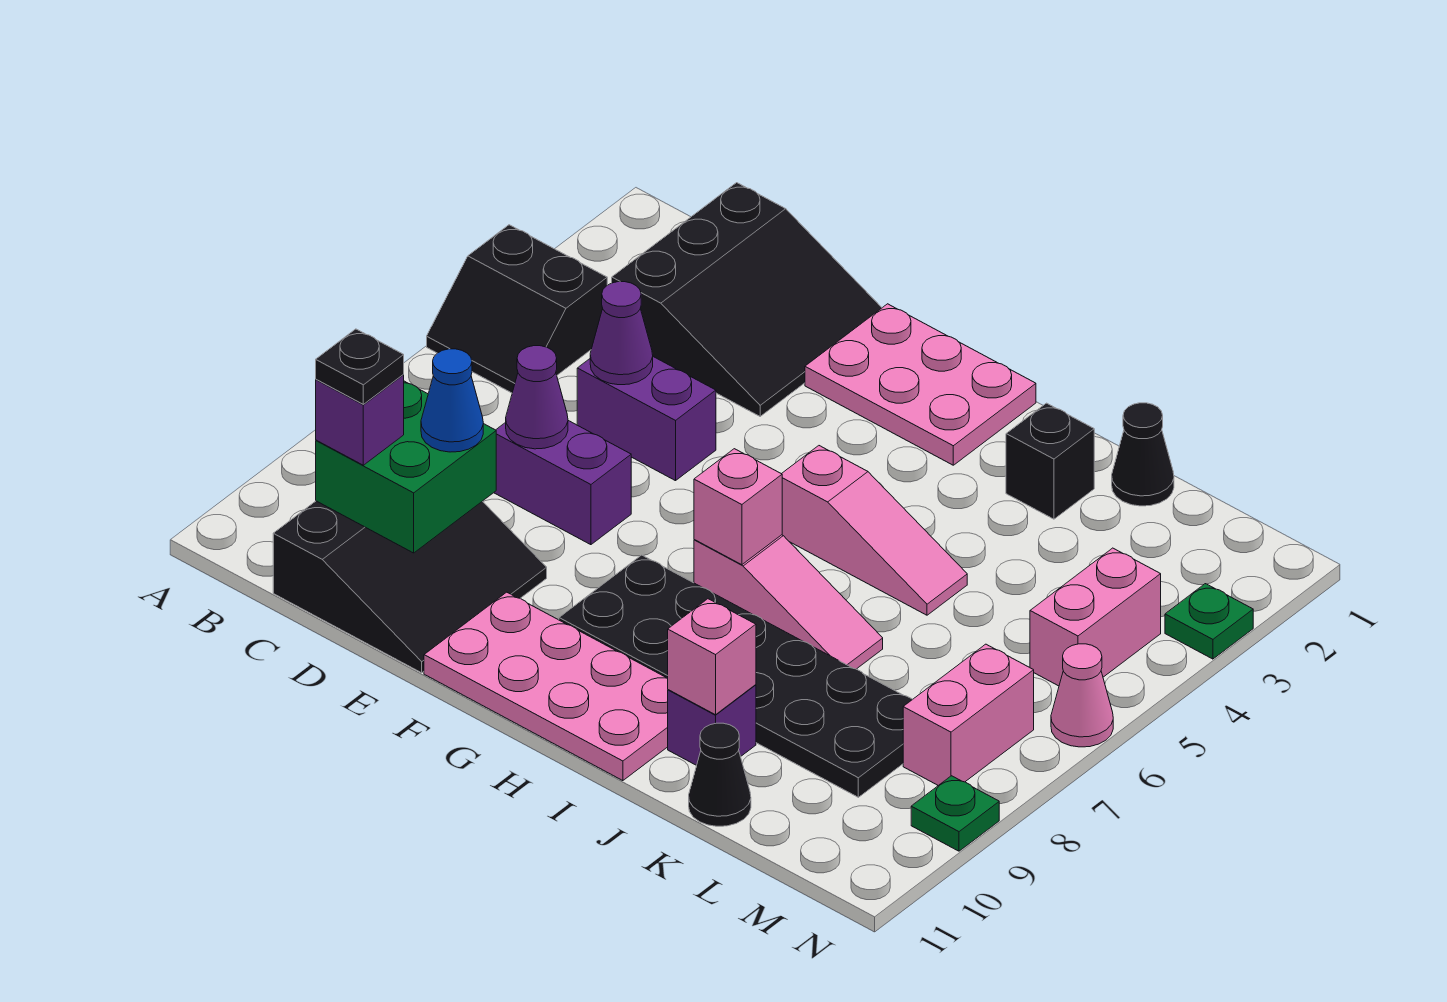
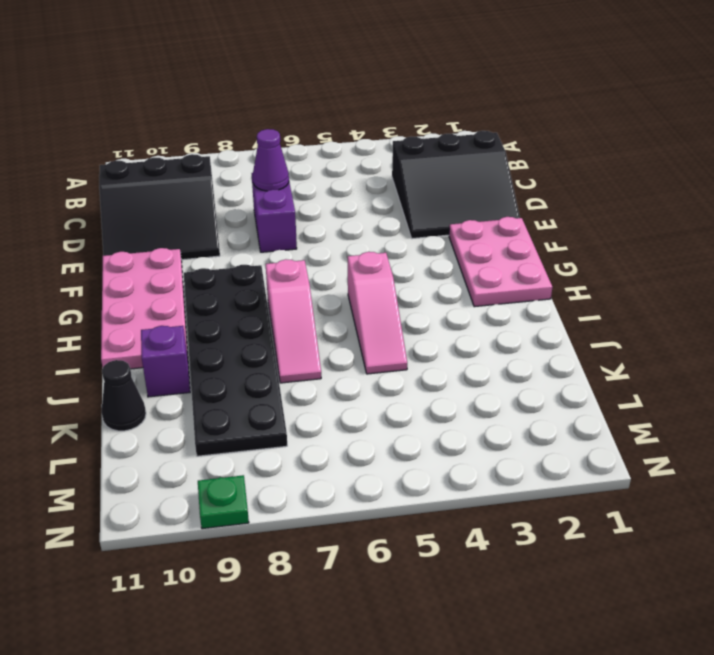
none -> black slope A4:B5 level 1 top 4
none -> purple brick D5:E5 level 1
none -> black brick J2 level 1

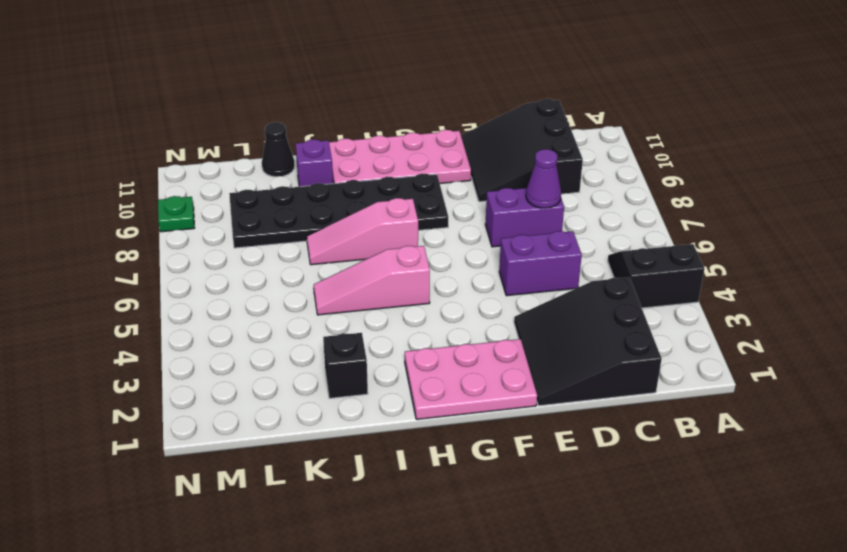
none -> black cone K1 level 1
none -> pink brick M4:M5 level 1
none -> pink brick M7:M8 level 1

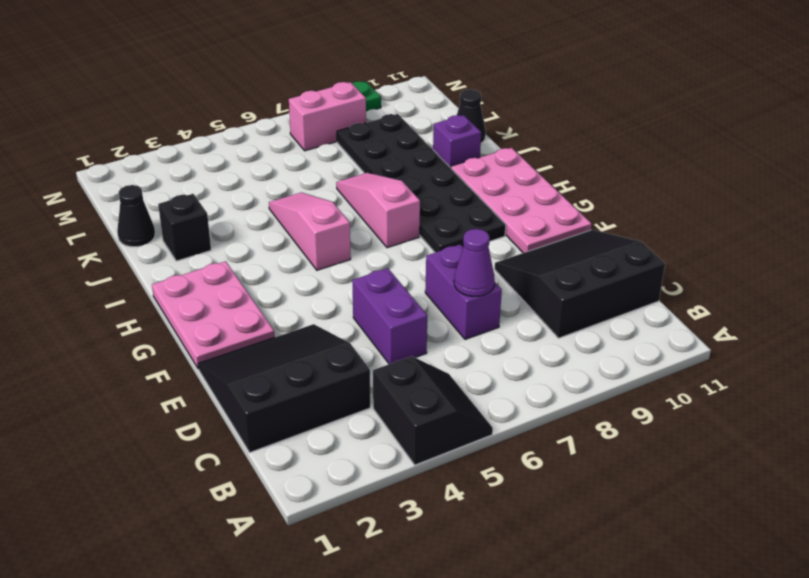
none -> pink brick M4:M5 level 1
none -> green plate N3 level 1
none -> pink cone N6 level 1

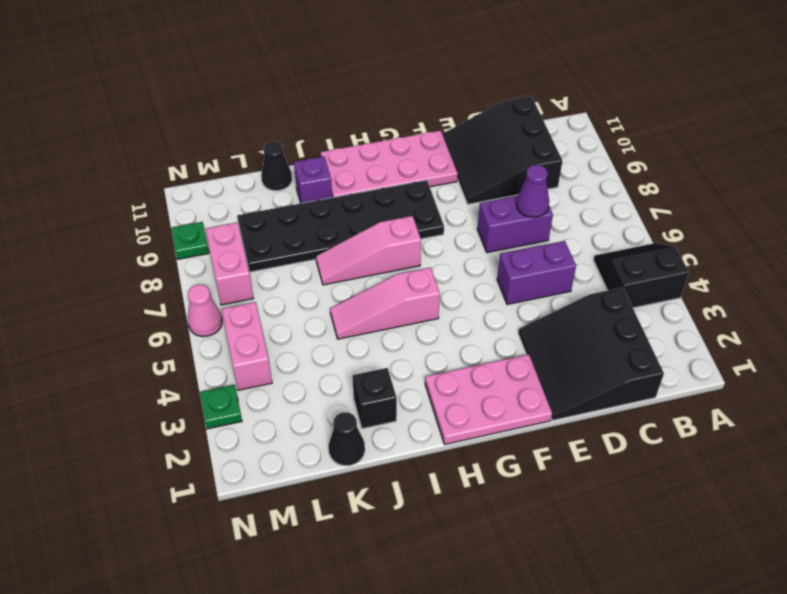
none -> green brick C9:D10 level 2
none -> purple cone D5 level 2
none -> pink brick H7 level 2

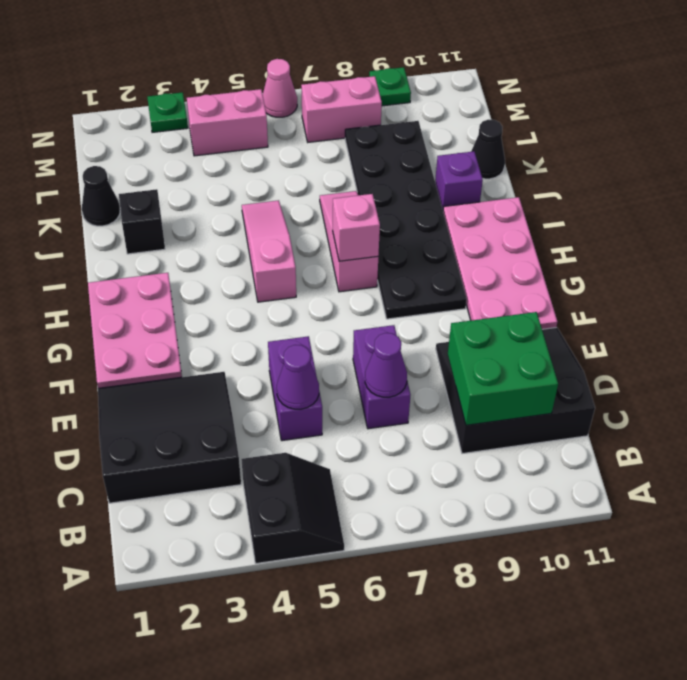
none -> pink brick J10 level 2
none -> purple brick C10 level 3
none -> blue cone D9 level 3

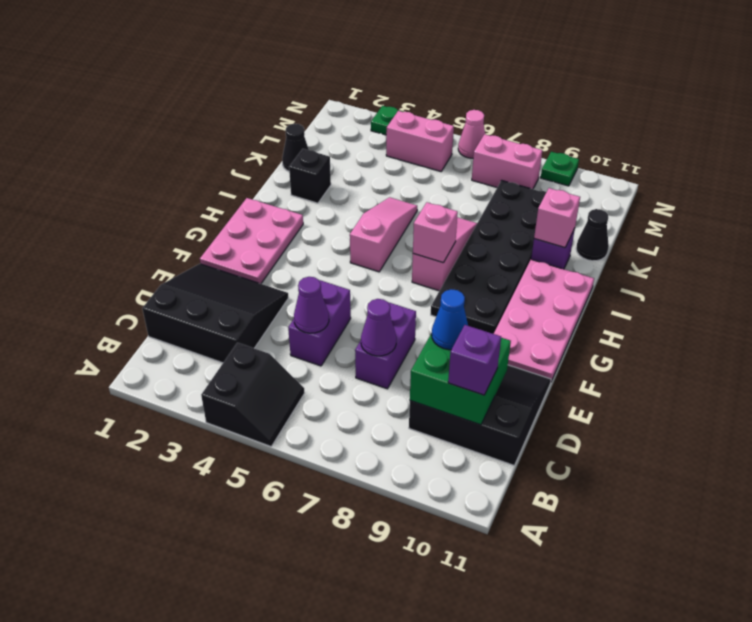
none -> black plate C10 level 4

